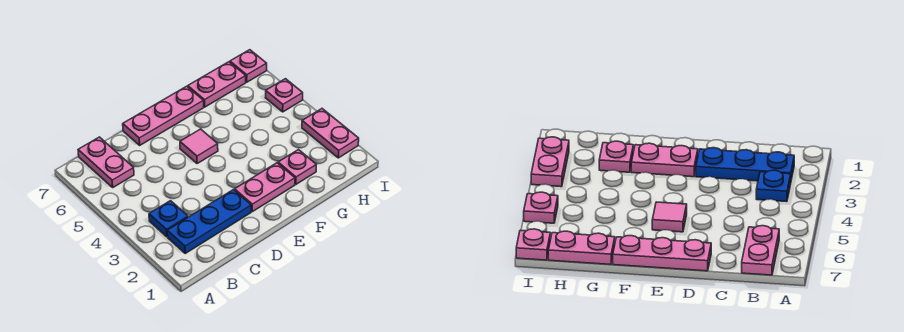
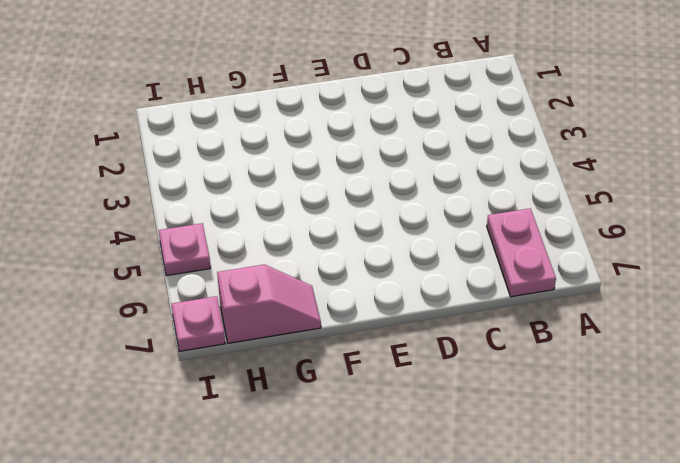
pink slope G7:H7 level 1 top H -> pink plate G7:H7 level 1
none -> blue plate B2:D2 level 1
none -> blue plate B3 level 1

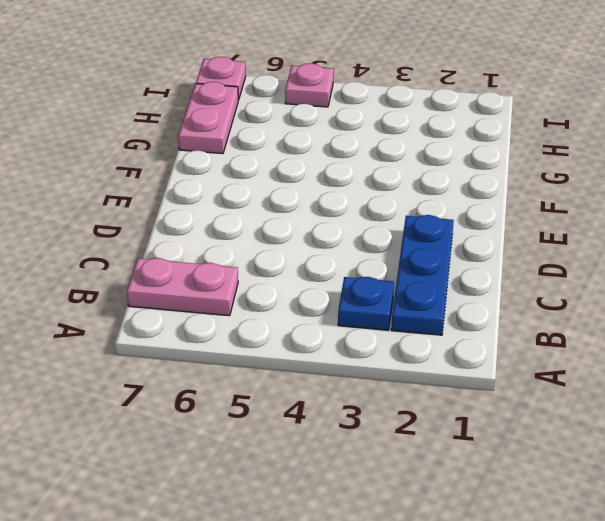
none -> pink plate D7:F7 level 1
none -> pink plate E2:F2 level 1

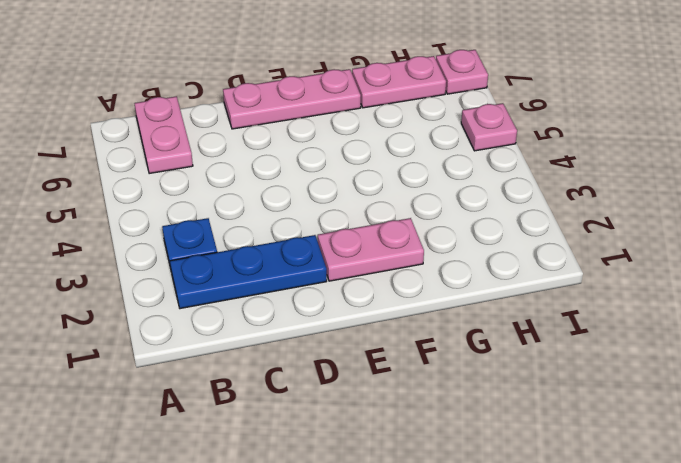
none -> pink tile E5 level 1
none -> pink plate G2 level 1

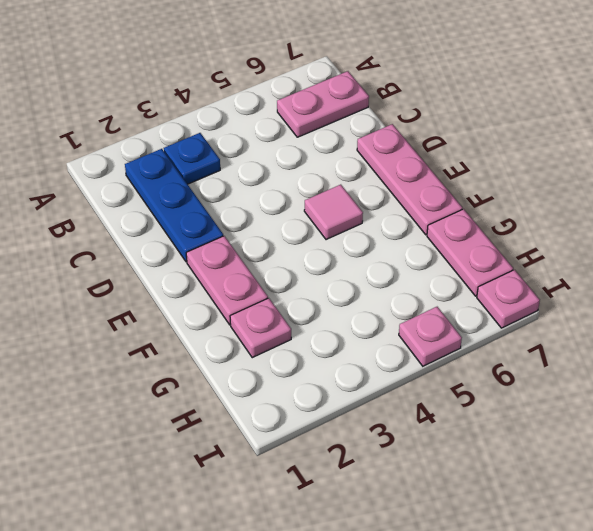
none -> pink plate I2:I3 level 1

